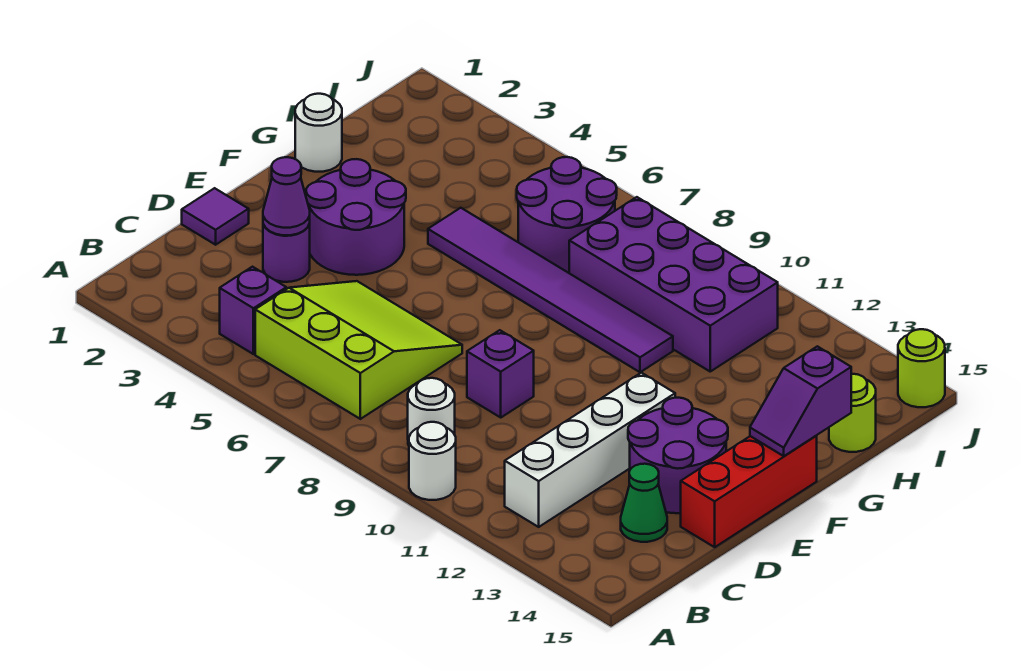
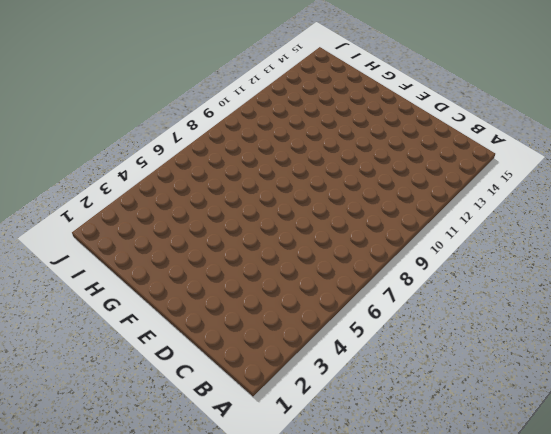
none -> white round brick A10 level 1
none -> purple brick B4 level 1
none -> lime slope B5:D7 level 1 top B

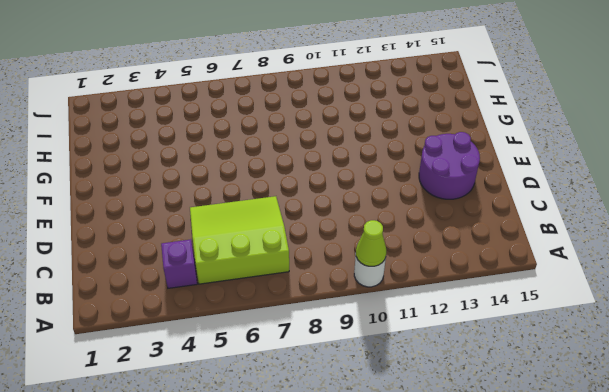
lime cone A10 level 2 -> none
none -> white round brick B9 level 1
none -> white brick B12:E12 level 1
none -> green cone C14 level 1

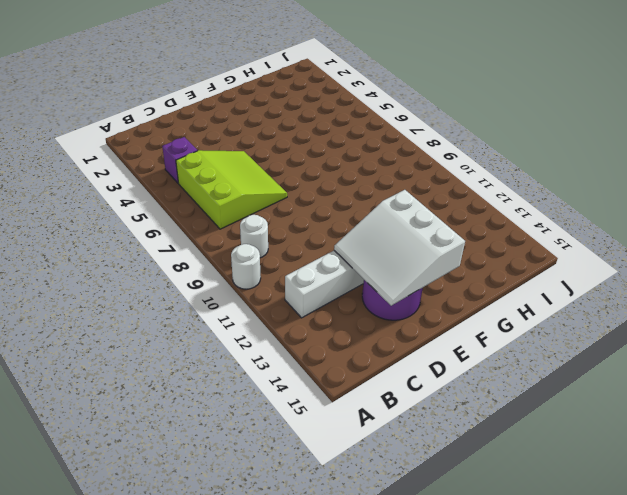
white slope D12:F14 level 2 top F -> none
none -> green cone C14 level 1
none -> purple tile D1 level 1
none -> purple round brick D3 level 1

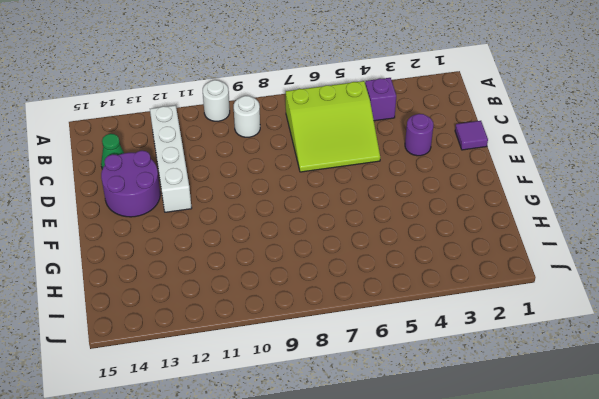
none -> purple brick D9 level 1
none -> red brick D15:F15 level 1
none -> purple round brick E3:F4 level 1

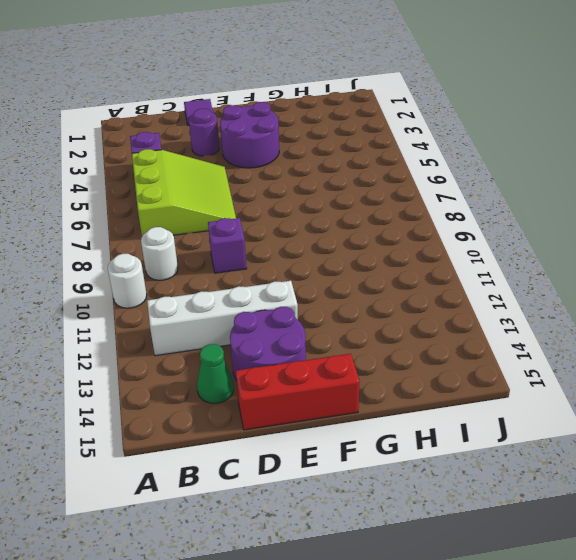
none -> white round brick G1 level 1
none -> purple tile G5:G10 level 1
none -> purple round brick H6:I7 level 1

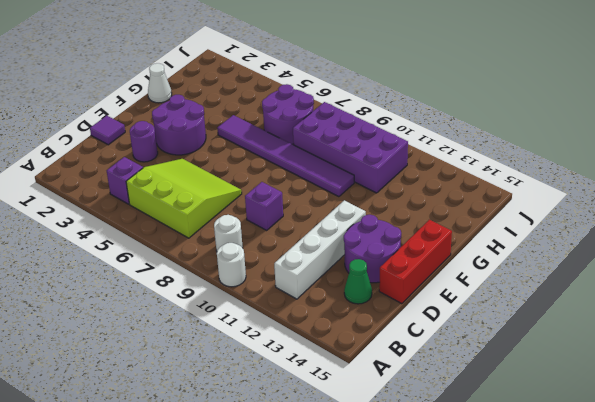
white cone G1 level 1 -> white round brick G1 level 1
none -> lime round brick H15 level 1
none -> lime round brick J15 level 1
none -> purple cone D3 level 2

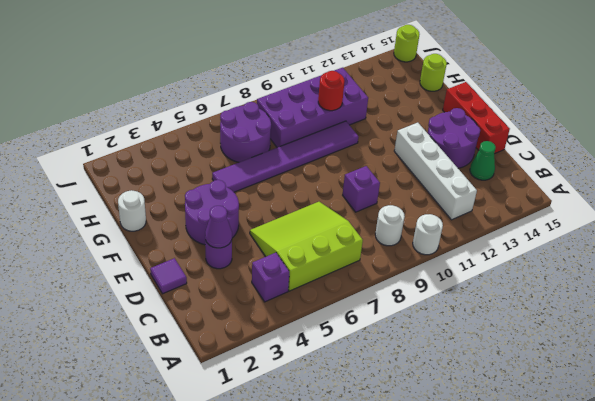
red round brick H10 level 2 -> none
none -> purple slope F15:G15 level 2 top G

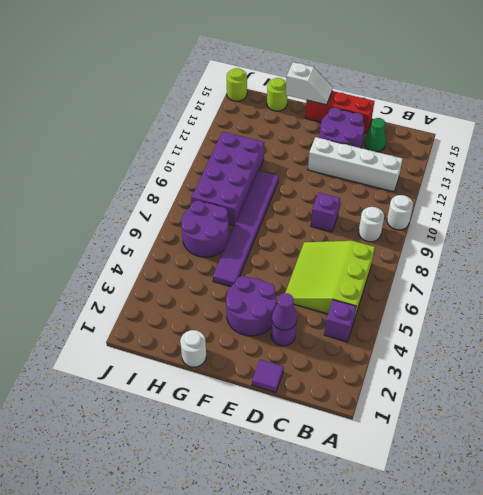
white slope F15:G15 level 2 top G -> purple slope F15:G15 level 2 top G

